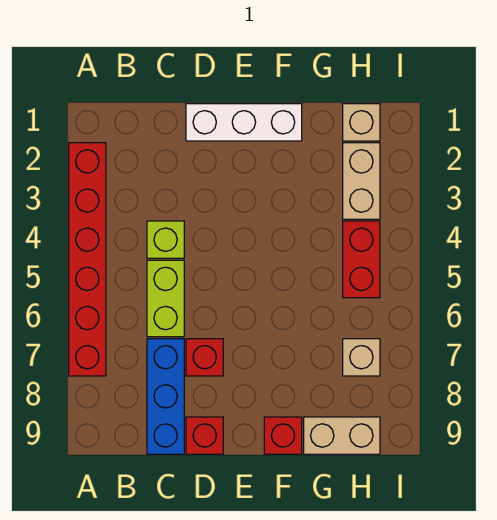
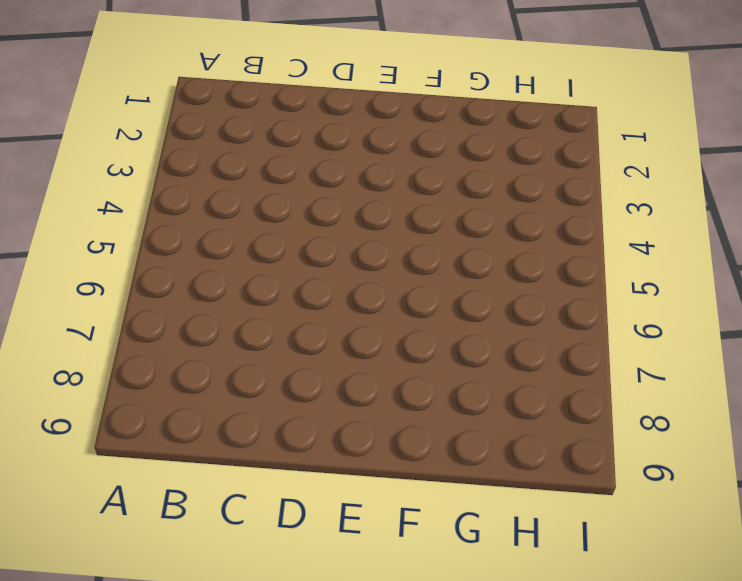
none -> red brick A2:A7 level 1
none -> lime brick C4 level 1
none -> lime brick C5:C6 level 1

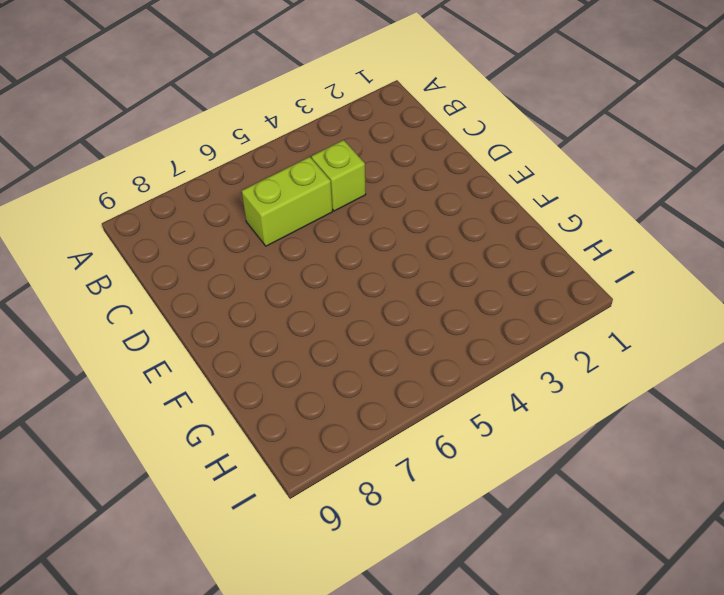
none -> red brick A2:A7 level 1
none -> blue brick C7:C9 level 1
none -> white brick D1:F1 level 1

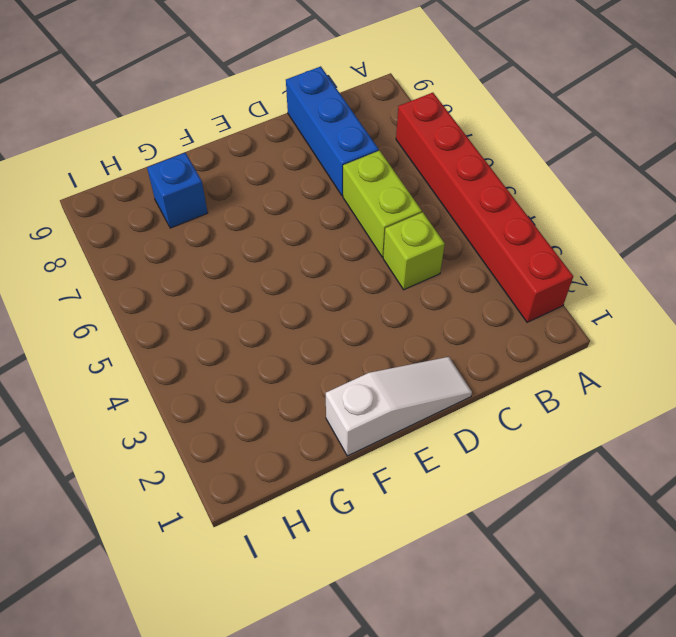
white slope D1:F1 level 1 top F -> white brick D1:F1 level 1
blue brick G8 level 1 -> none
none -> red brick D7 level 1
none -> red brick D9 level 1
none -> red brick F9 level 1

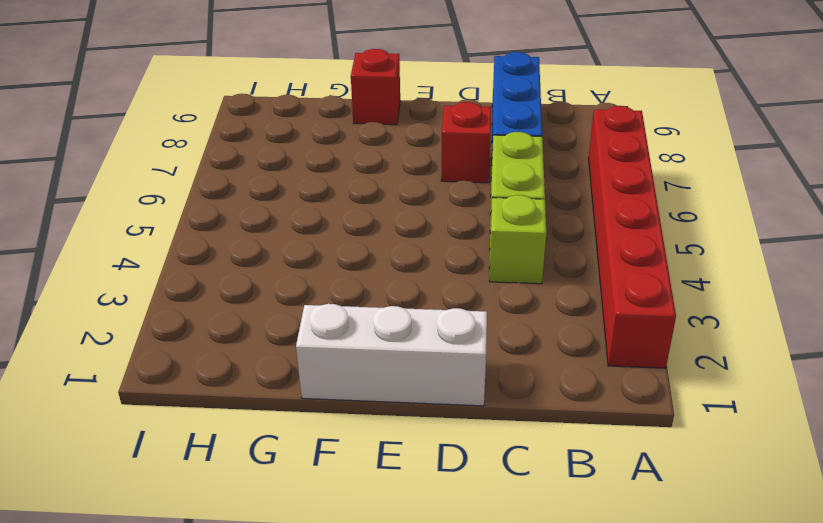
none -> red brick D9 level 1
none -> tan brick G9:H9 level 1
none -> tan brick H1 level 1

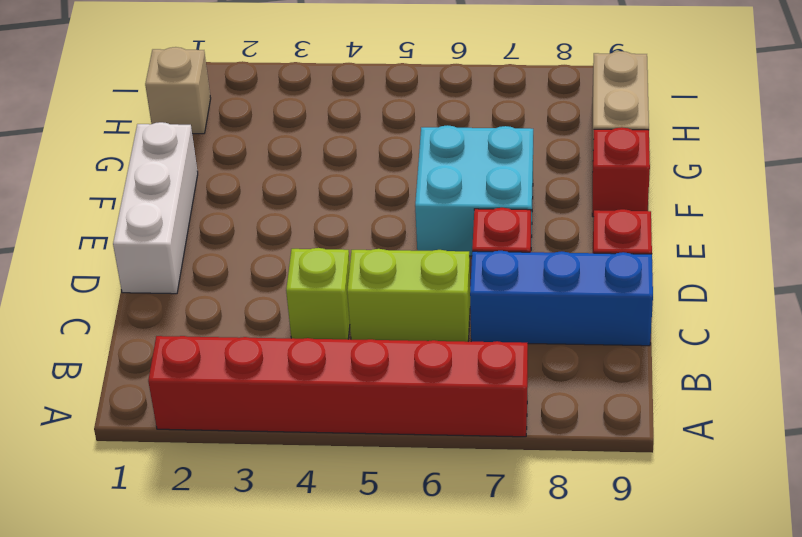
cyan brick E6:F7 level 1 -> none
none -> tan brick H2:H3 level 1
none -> red brick H4:H5 level 1
none -> tan brick H7 level 1

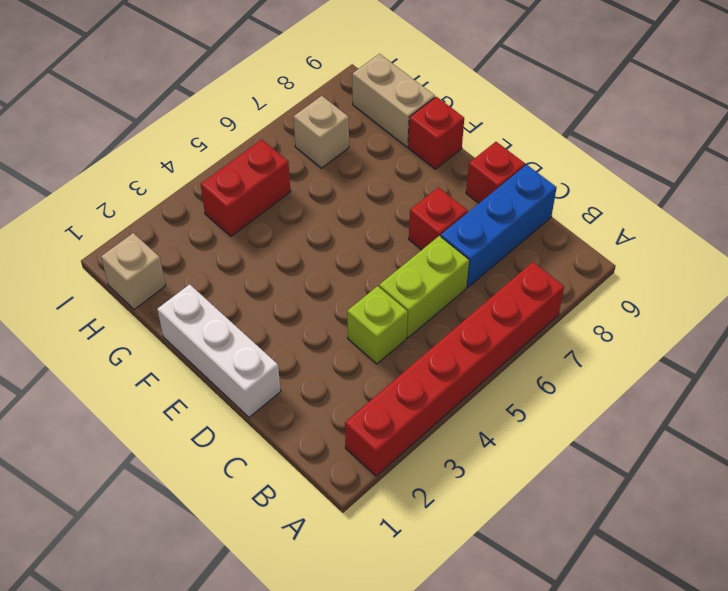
none -> tan brick H2:H3 level 1

